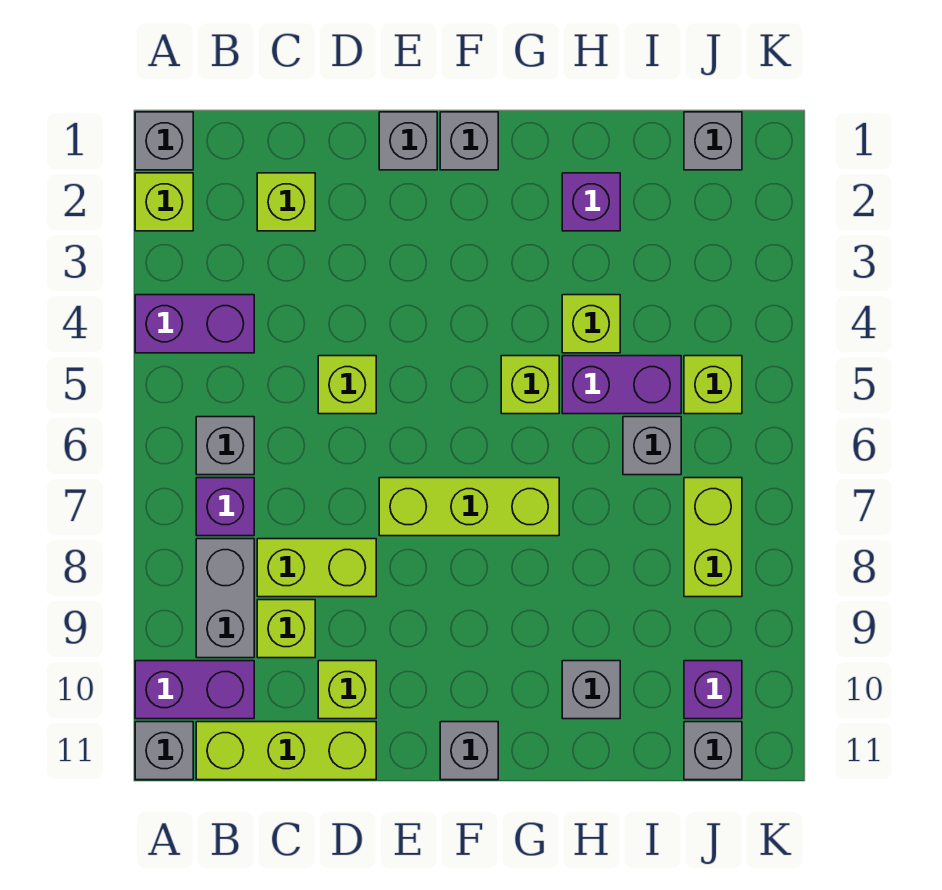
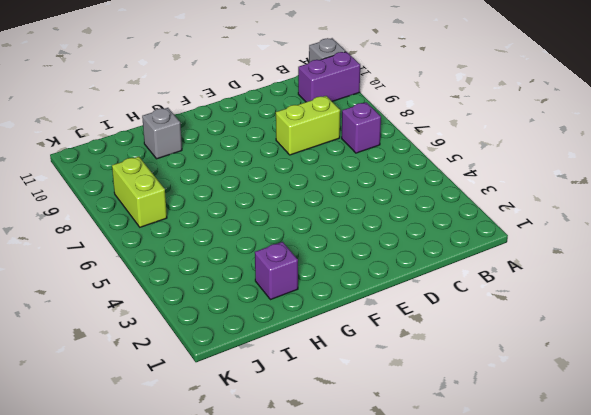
none -> grey brick A1 level 1
none -> lime brick A2 level 1
none -> purple brick A4:B4 level 1

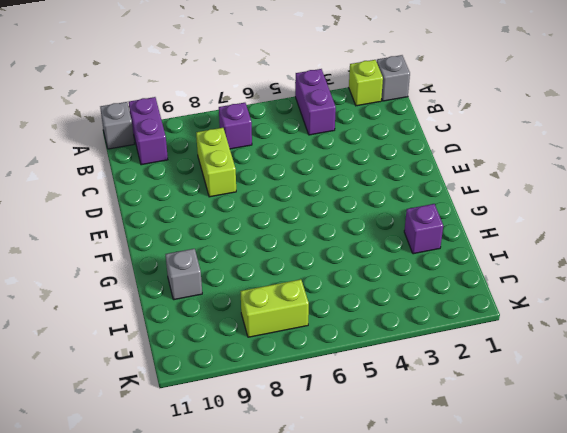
none -> grey brick B6 level 1
none -> grey brick B8:B9 level 1
none -> lime brick B11:D11 level 1

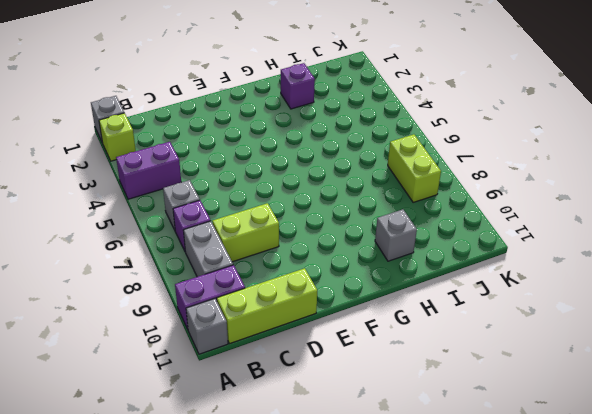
none -> lime brick C2 level 1
none -> lime brick C9 level 1
none -> lime brick D5 level 1

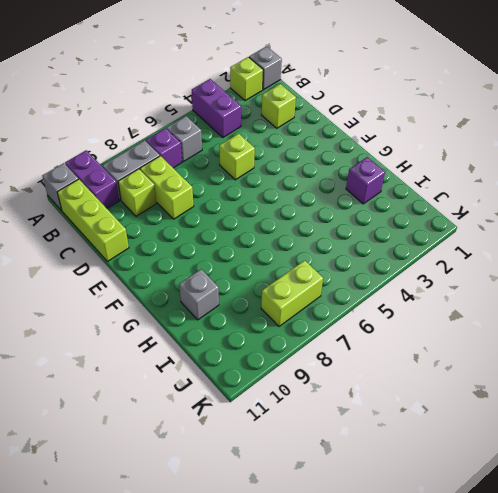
none -> lime brick D10 level 1
none -> grey brick E1 level 1
none -> lime brick E7:G7 level 1

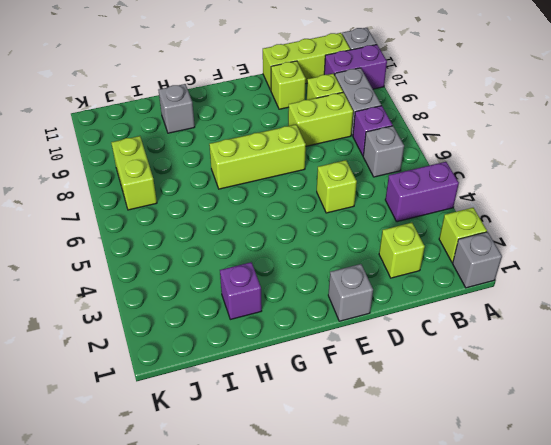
none -> grey brick F1 level 1
none -> grey brick F11 level 1
none -> lime brick G5 level 1

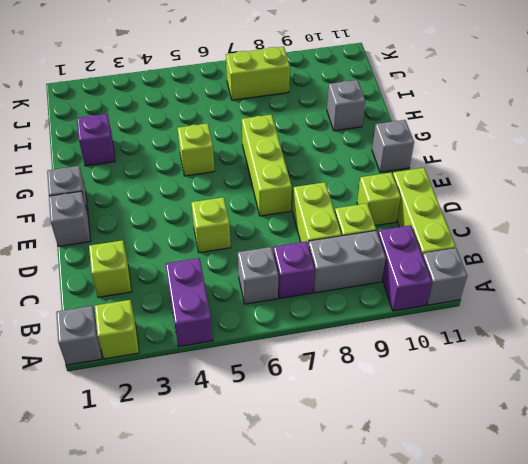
none -> lime brick H4 level 1
none -> purple brick H5:I5 level 1
none -> grey brick I6 level 1

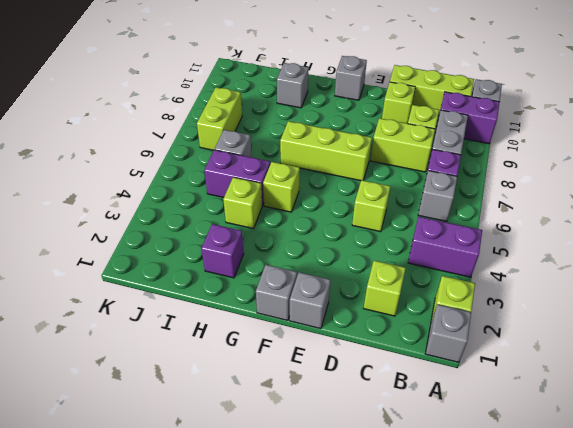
none -> grey brick J1 level 1
none -> lime brick J5 level 1
none -> purple brick J10 level 1

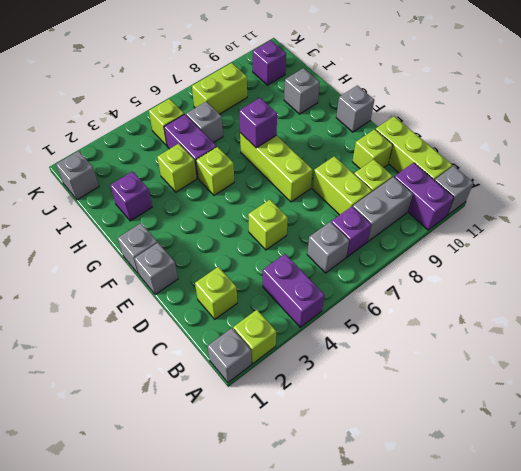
purple brick G7 level 2 -> none
none -> grey brick J11 level 1

